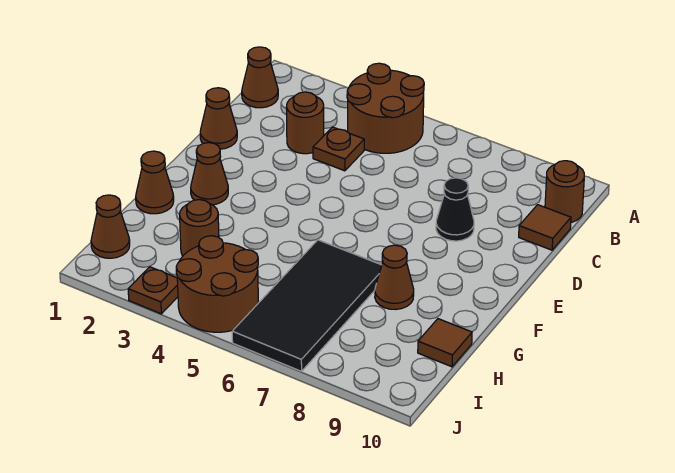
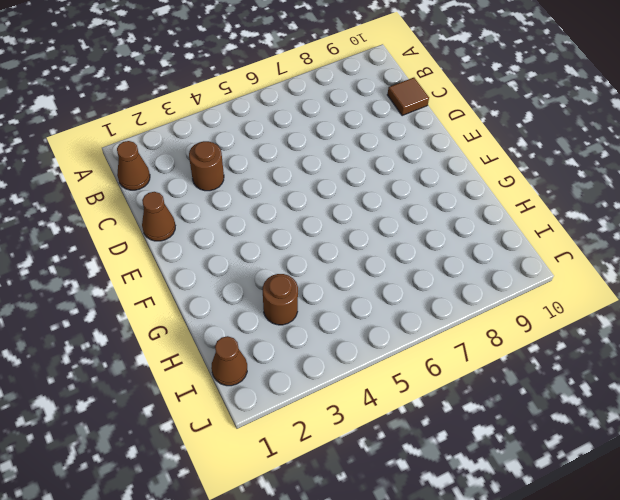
none -> brown round brick A4:B5 level 1
none -> brown round brick B10 level 1
none -> brown plate C4 level 1

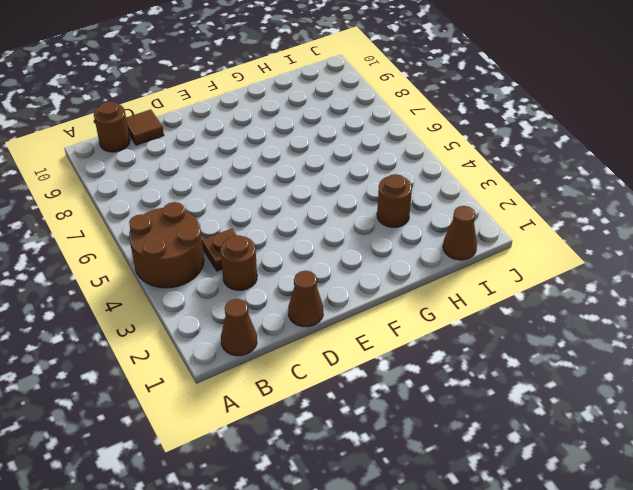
none -> black cone D8 level 1
none -> brown cone F2 level 1
none -> brown cone G1 level 1

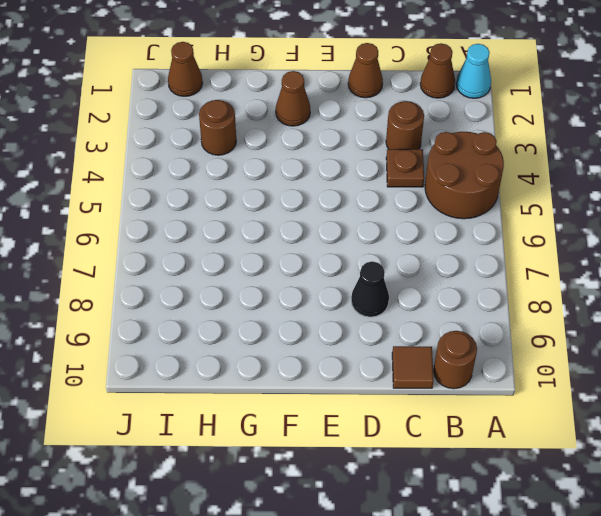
cyan cone A1 level 1 -> none
none -> brown cone G1 level 1
none -> black tile G6:J7 level 1
none -> brown cone G8 level 1

